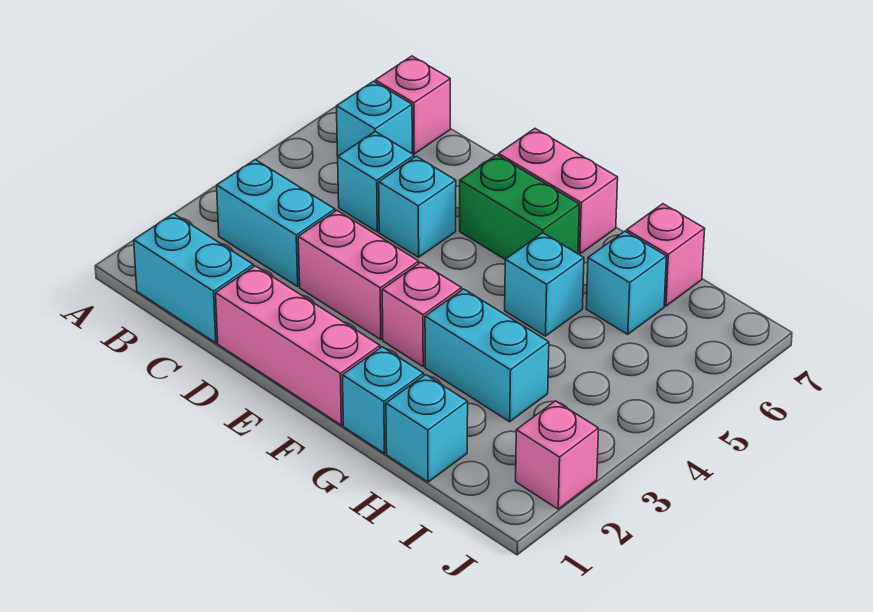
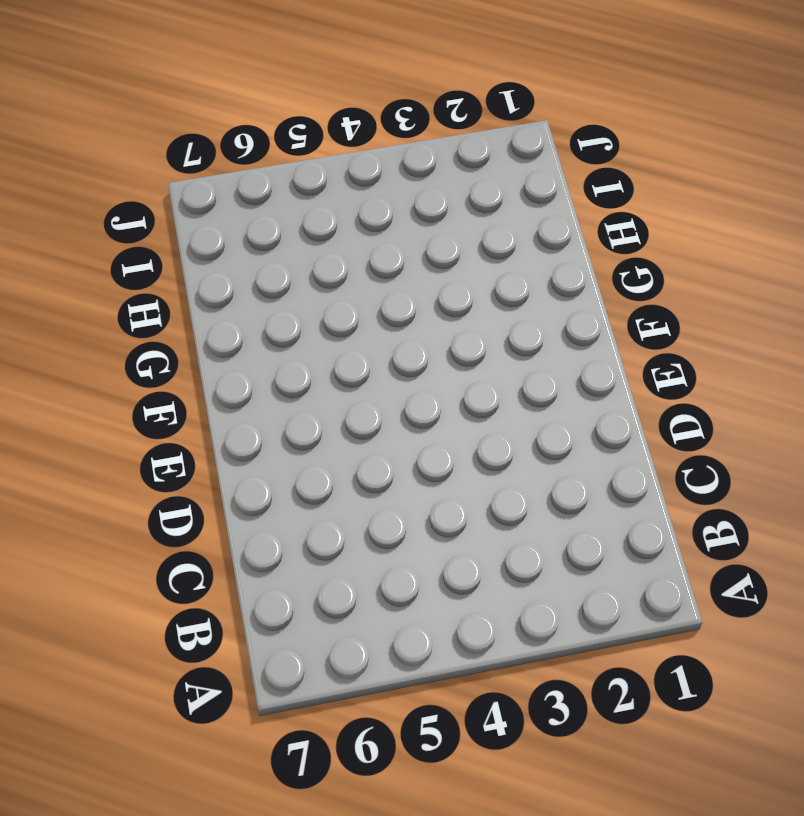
none -> cyan brick B1:C1 level 1
none -> cyan brick B3:C3 level 1
none -> cyan brick B6 level 1

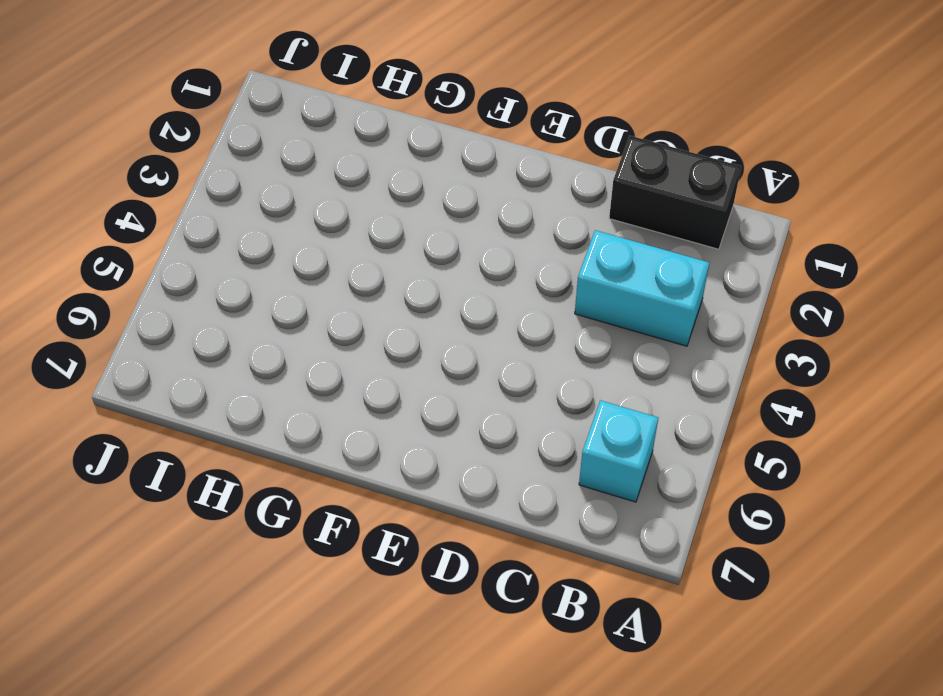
black brick B1:C1 level 1 -> cyan brick B1:C1 level 1
none -> pink brick B7 level 1
none -> cyan brick C5 level 1
none -> pink brick D1:F1 level 1

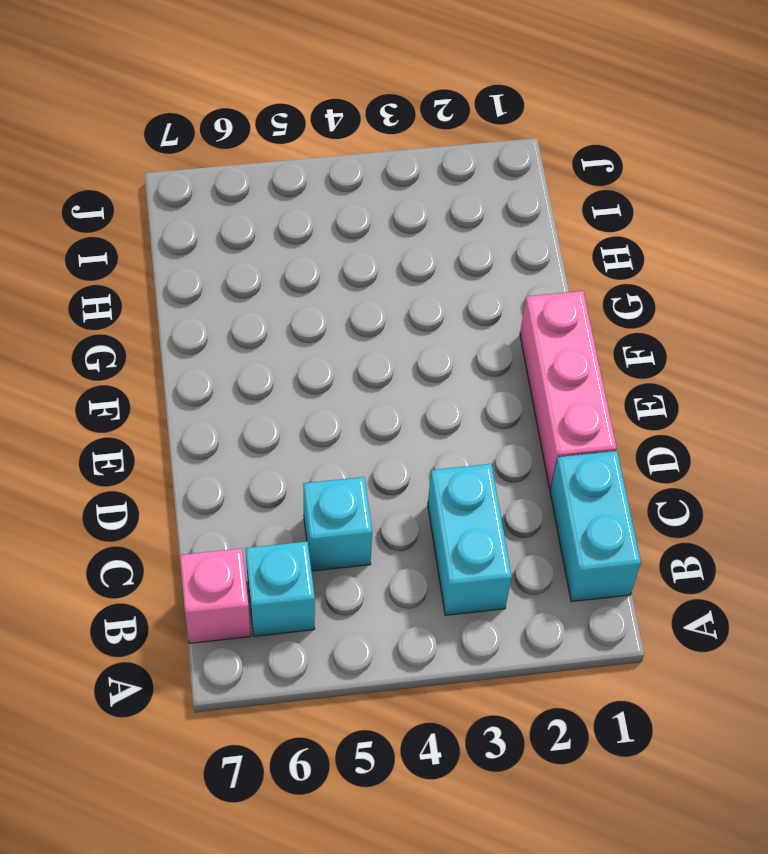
none -> pink brick D3:E3 level 1
none -> cyan brick D5 level 1
none -> green brick E6:F6 level 1

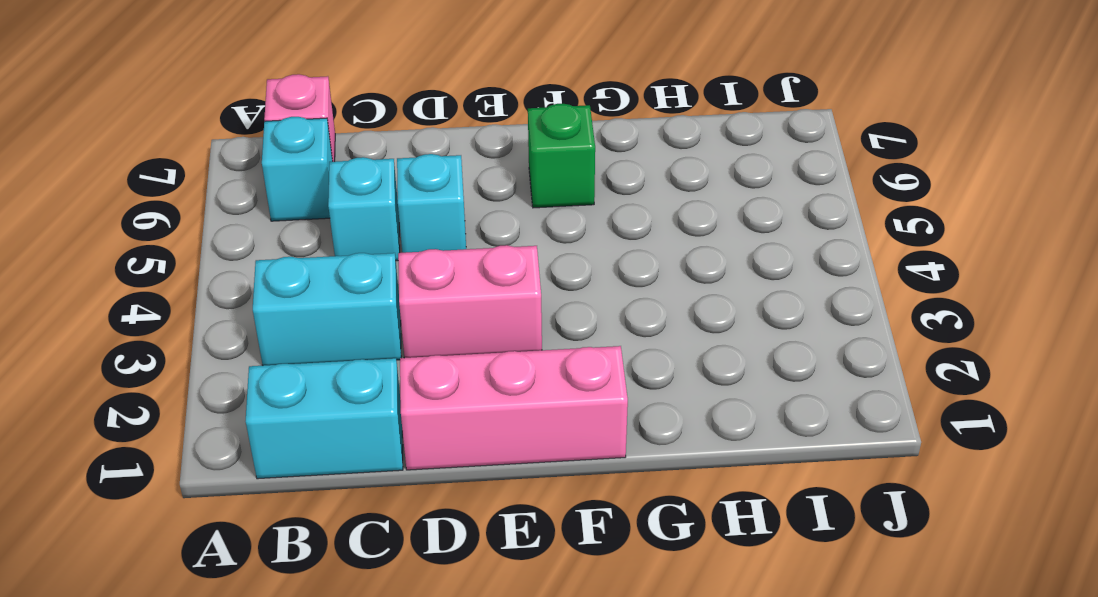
green brick F6 level 1 -> green brick E6:F6 level 1
none -> pink brick E7:F7 level 1
none -> pink brick F3 level 1
none -> cyan brick G1 level 1

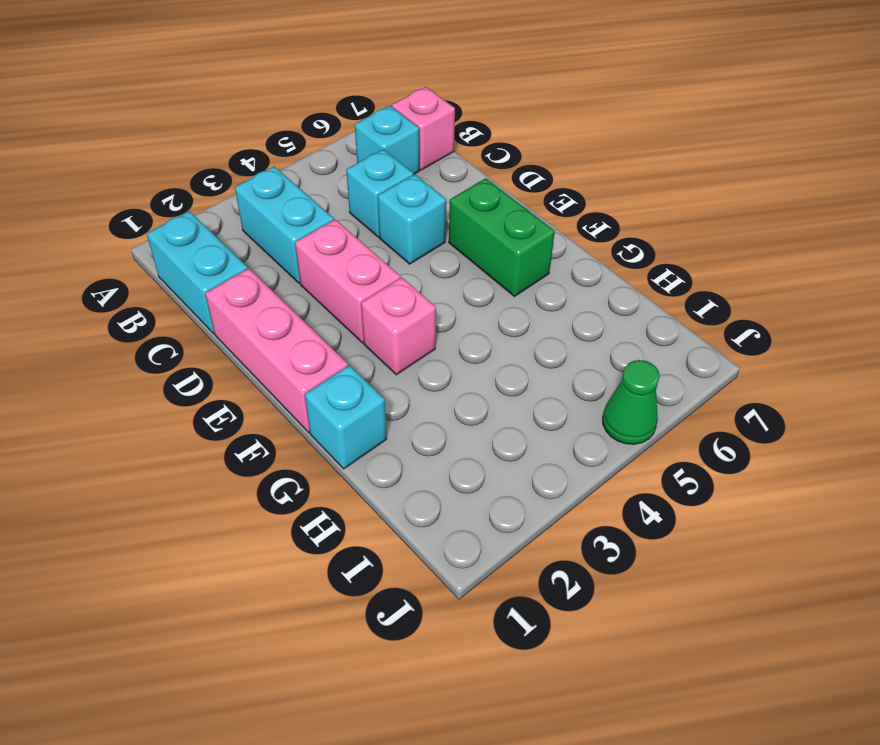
green cone J5 level 1 -> none
none -> pink brick E7:F7 level 1
none -> cyan brick G3:H3 level 1
none -> cyan brick G5 level 1

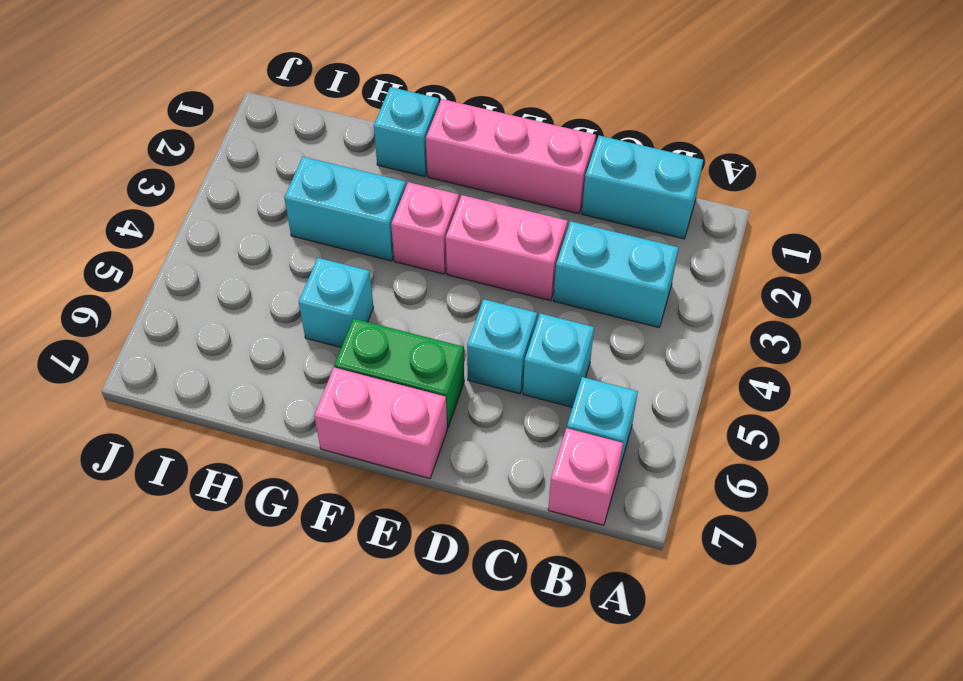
none -> cyan brick H1 level 1
none -> cyan brick H6 level 1
none -> pink brick H7 level 1

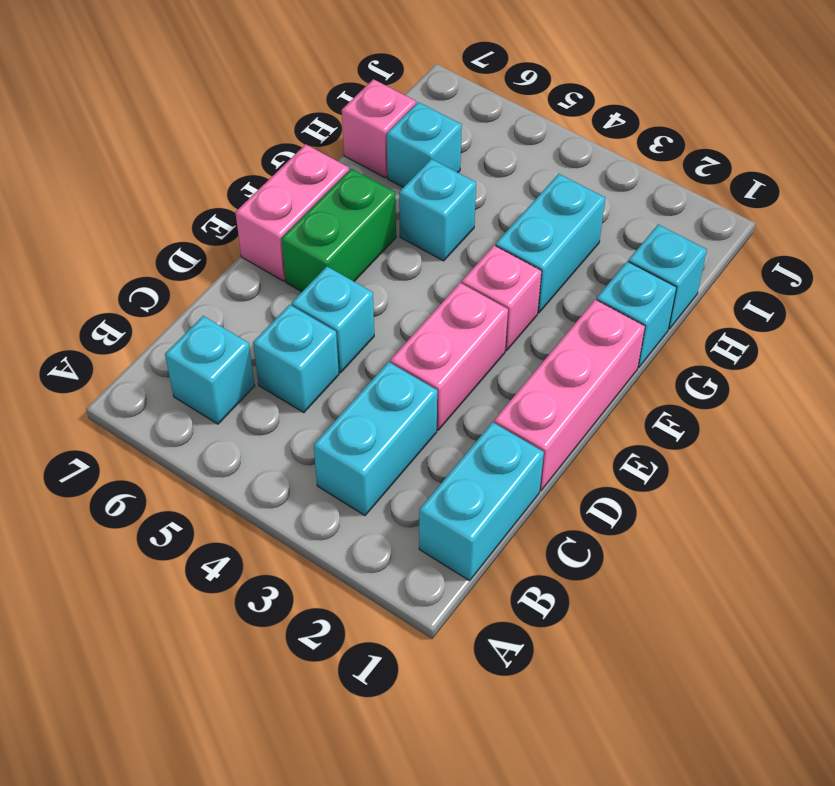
none -> pink brick B7 level 1
none -> pink brick J2 level 1

